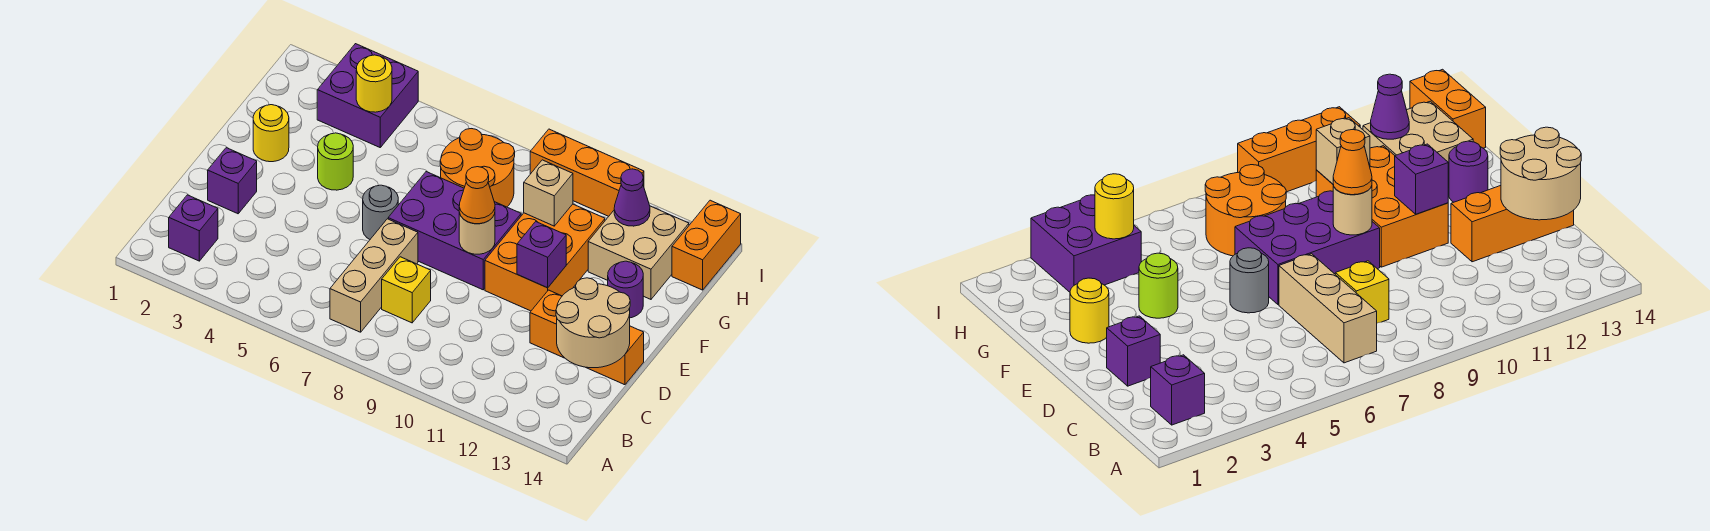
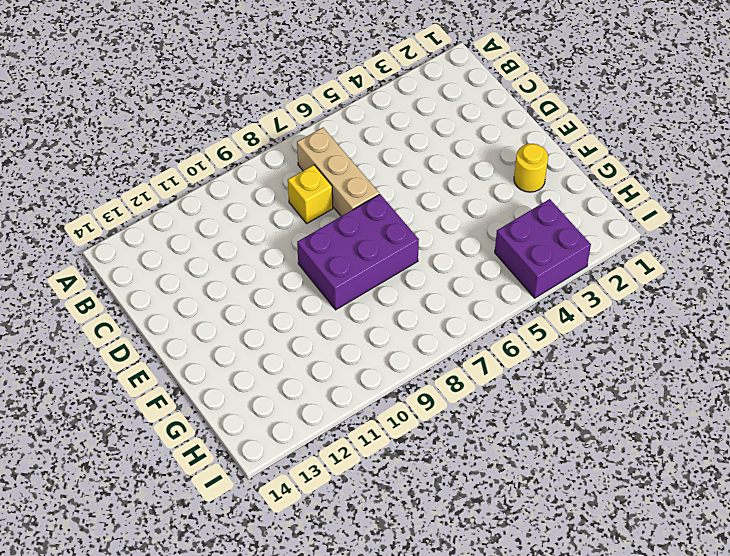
none -> purple brick B2 level 1
none -> purple brick D2 level 1
none -> orange brick D12:D14 level 1

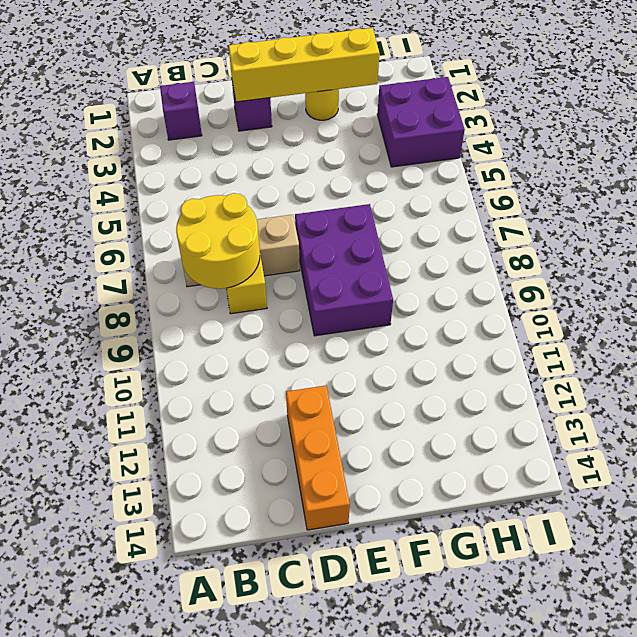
yellow round brick B7:C8 level 2 -> none
yellow brick D2:G2 level 2 -> none
none -> grey round brick E6 level 1
none -> orange brick E10:G11 level 1
none -> lime round brick F4 level 1

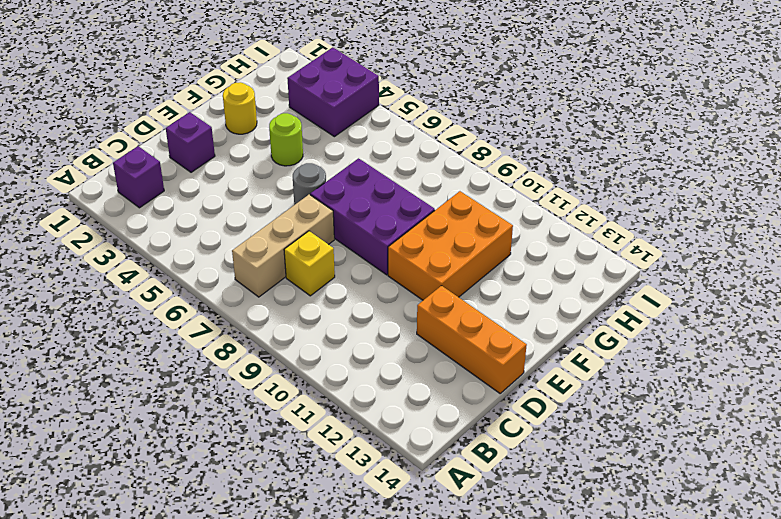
none -> purple round brick F13 level 1
none -> orange round brick G7:H8 level 1
none -> tan brick G12:H13 level 1

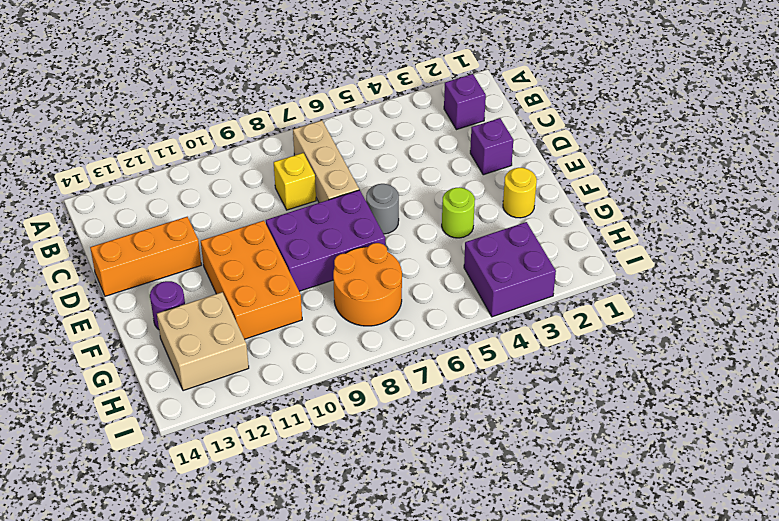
none -> orange brick H14:I14 level 1
none -> orange brick I9:I11 level 1
none -> tan round brick C13:D14 level 2

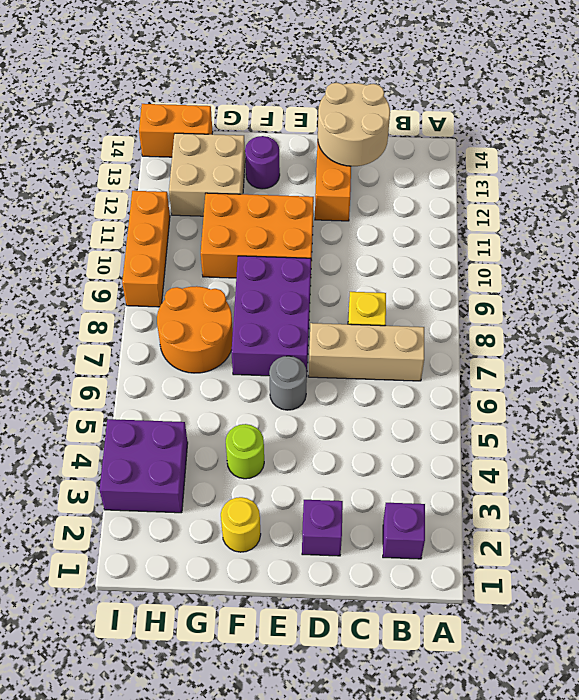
none -> tan round brick E9 level 2
none -> purple brick E11 level 2
none -> tan brick G10 level 2

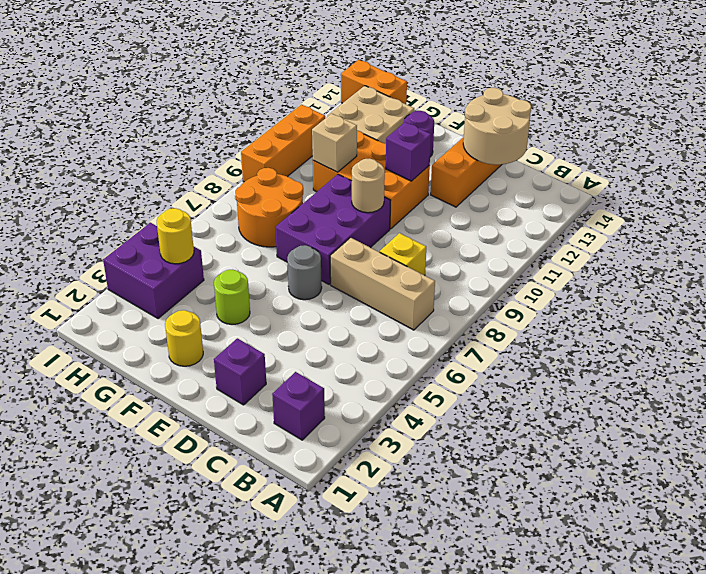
none -> purple cone H12 level 2
none -> orange cone E9 level 3

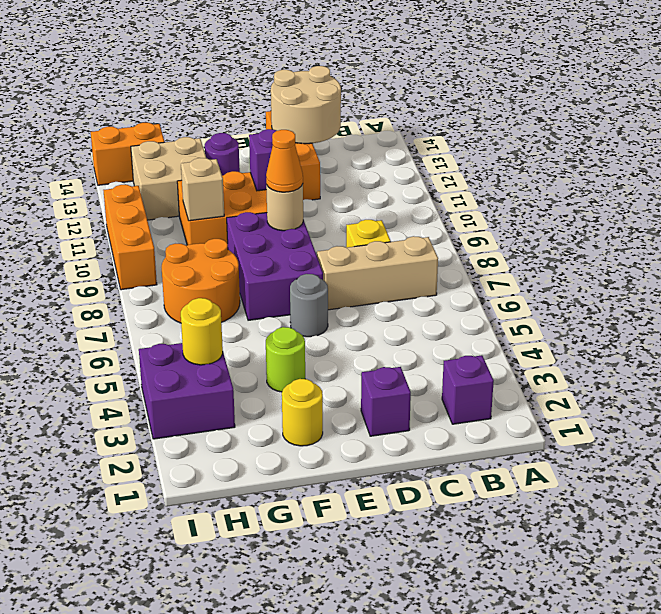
none -> purple cone H12 level 2

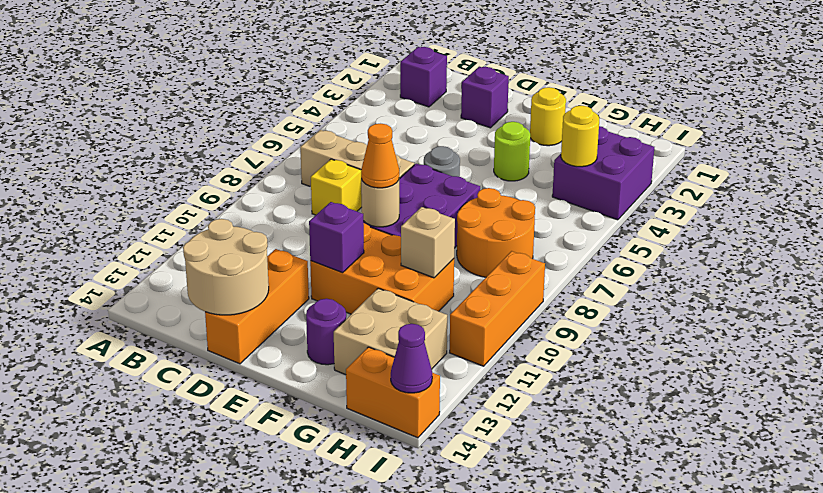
purple cone I14 level 2 -> purple cone H12 level 2

